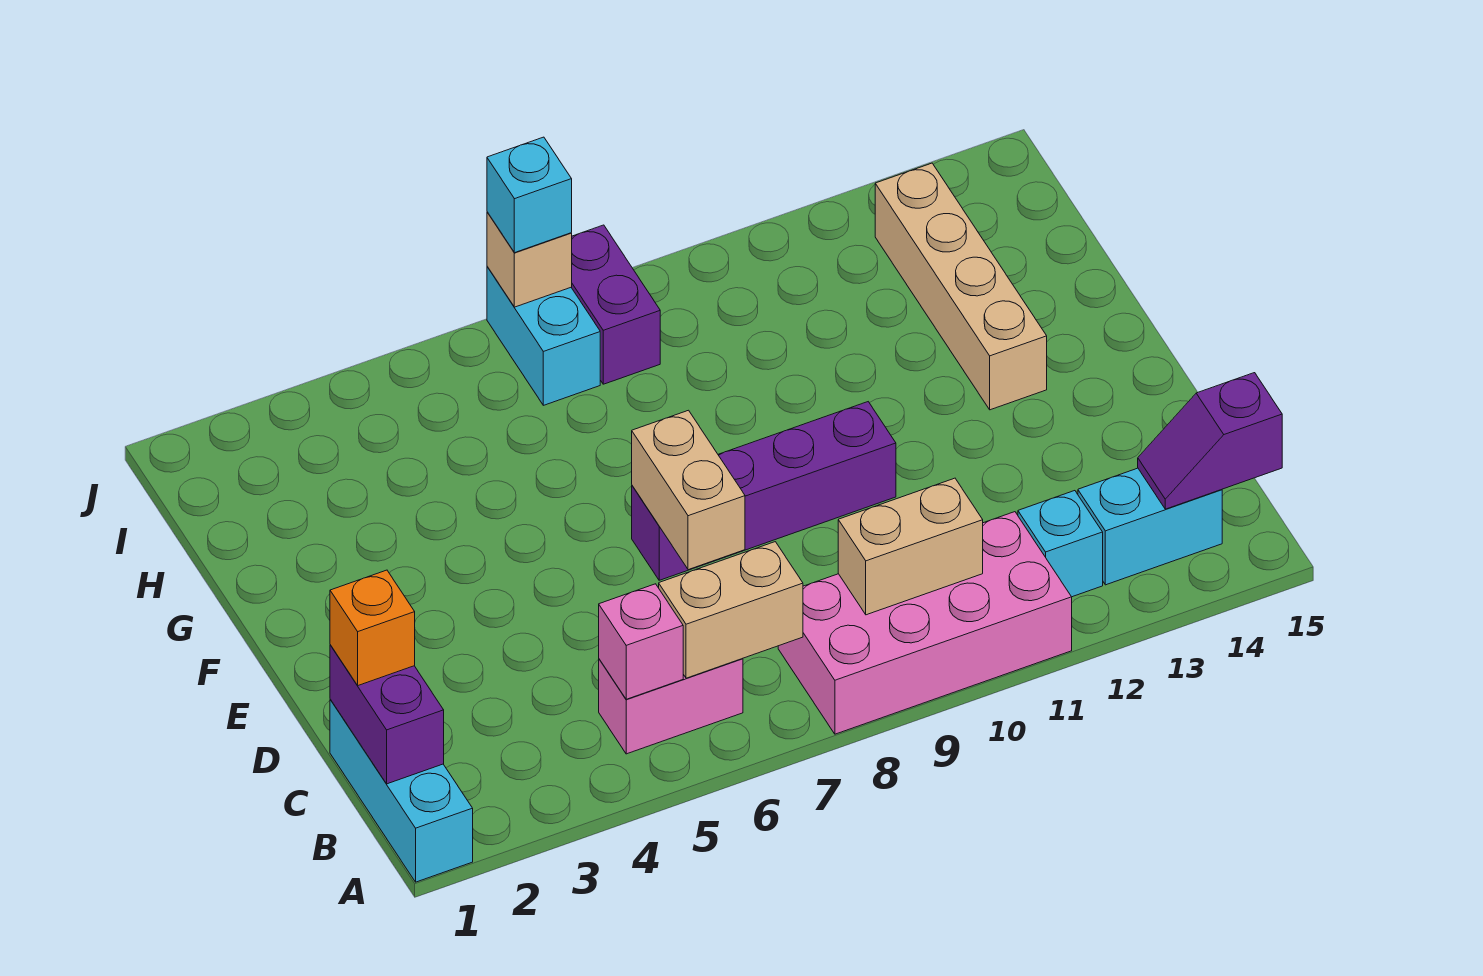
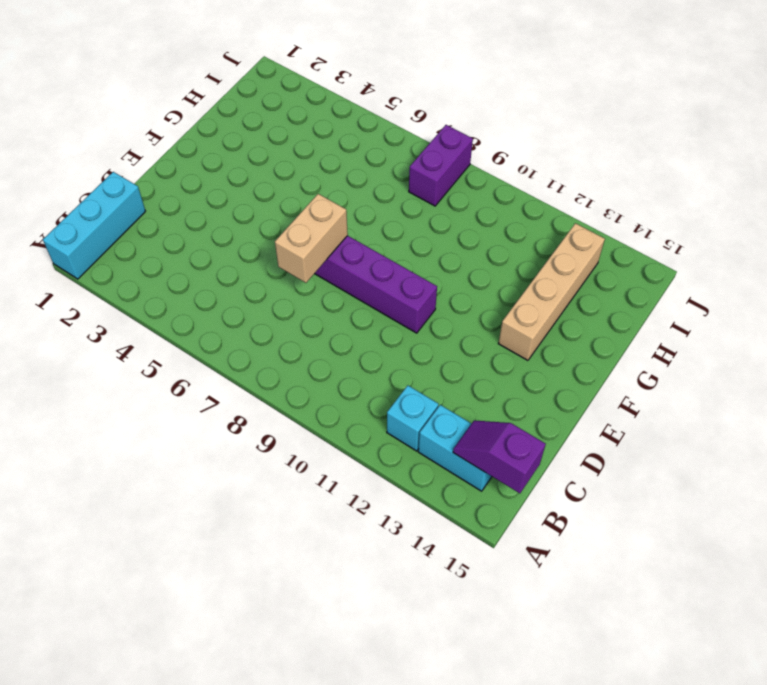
none -> pink brick A8:B11 level 1
none -> pink brick B5:B6 level 1
none -> cyan brick I7:J7 level 1

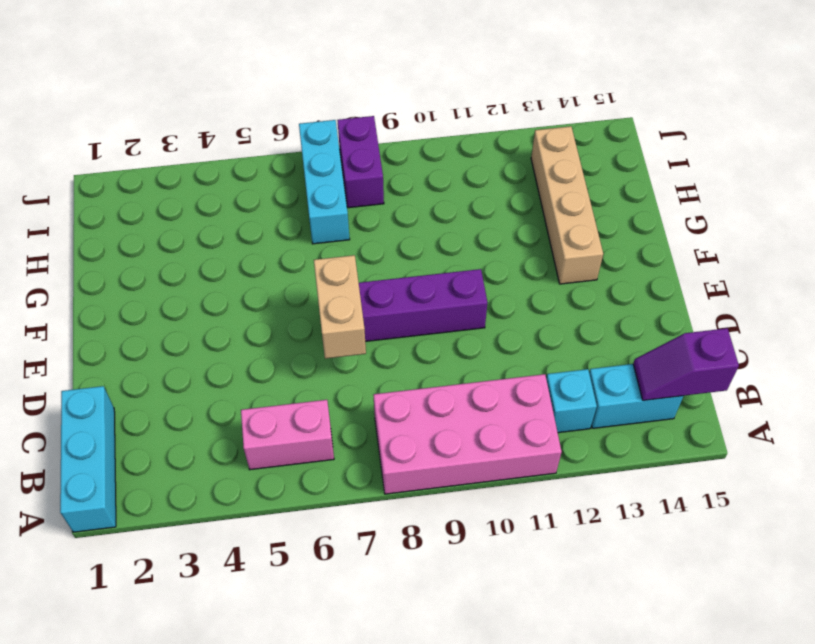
cyan brick H7:J7 level 1 -> cyan brick I7:J7 level 1
none -> purple brick B1:C1 level 2
none -> pink brick B5 level 2
none -> tan brick B6:B7 level 2

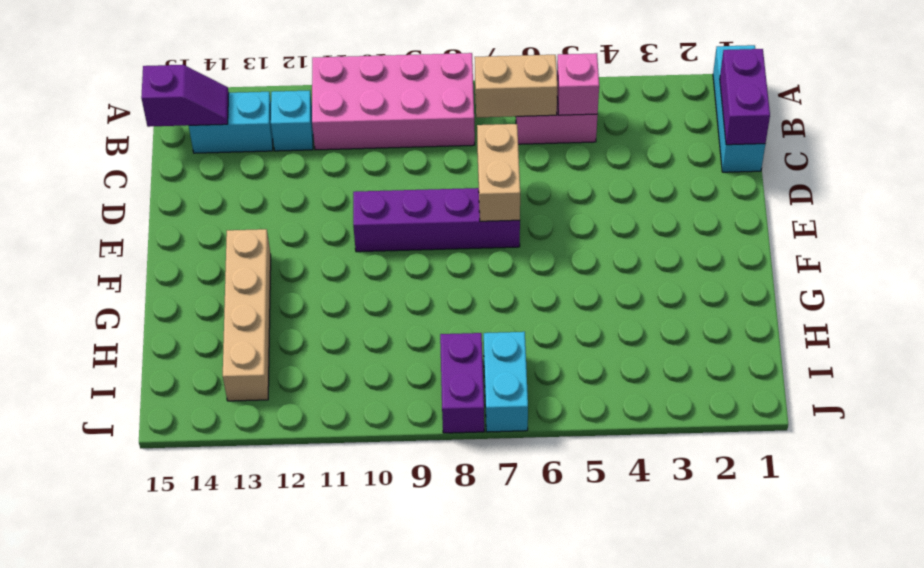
none -> tan brick B9:B10 level 2
none -> tan brick J7 level 2
none -> orange brick C1 level 3

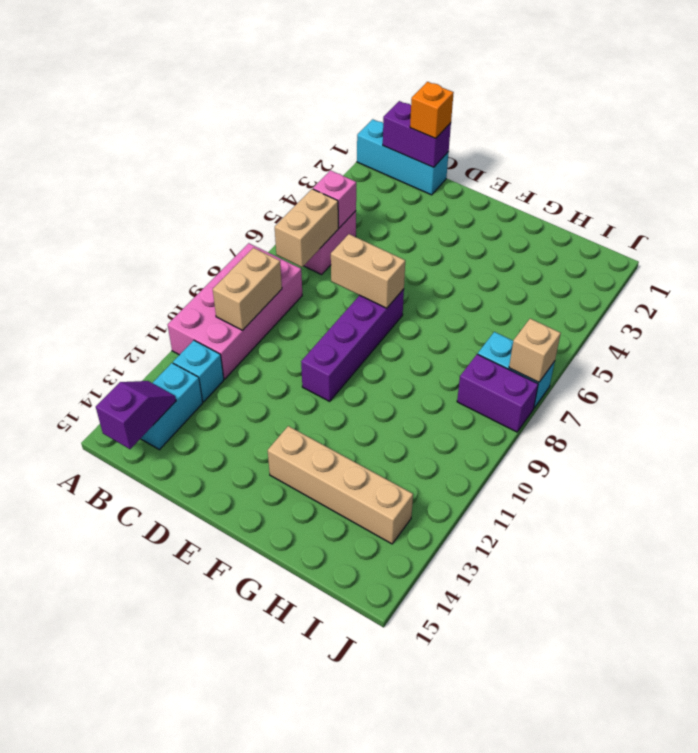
none -> cyan brick J7 level 3

